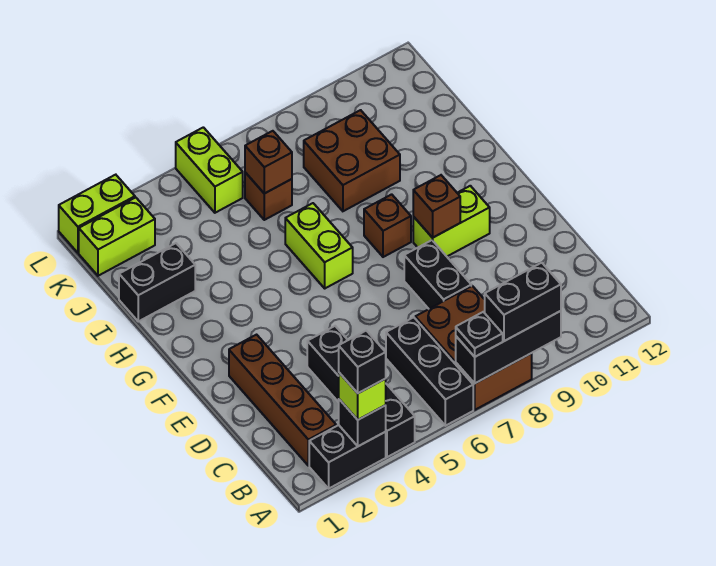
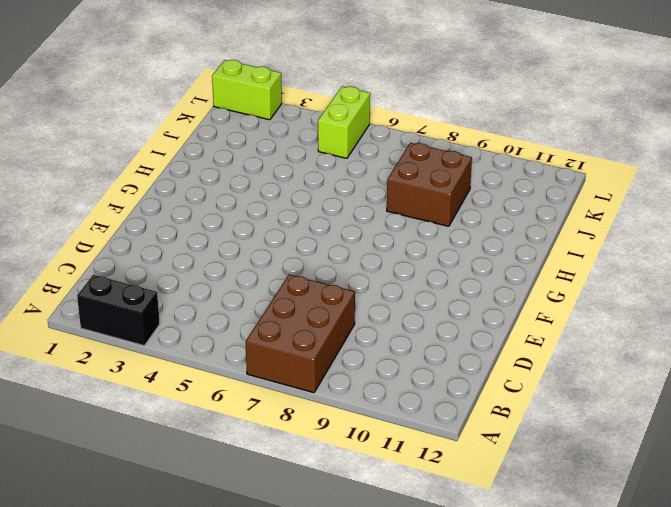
none -> black brick A4:D4 level 1
none -> black brick A6:C6 level 1
none -> brown brick B2:E2 level 1

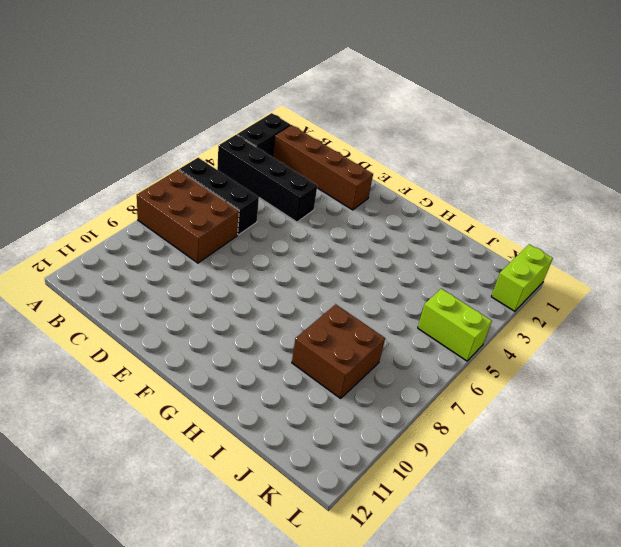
none -> black brick D8:E8 level 1
none -> lime brick F9:F10 level 1
none -> lime brick G6:H6 level 1

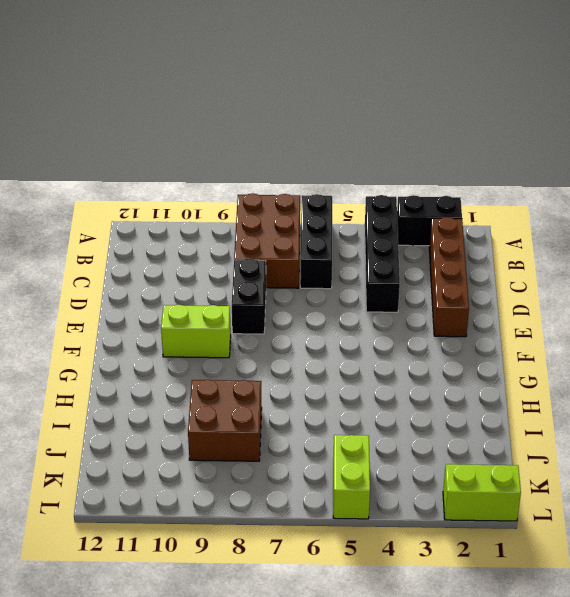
none -> lime brick G6:H6 level 1
none -> brown brick G8 level 1
none -> black brick I1:I2 level 1

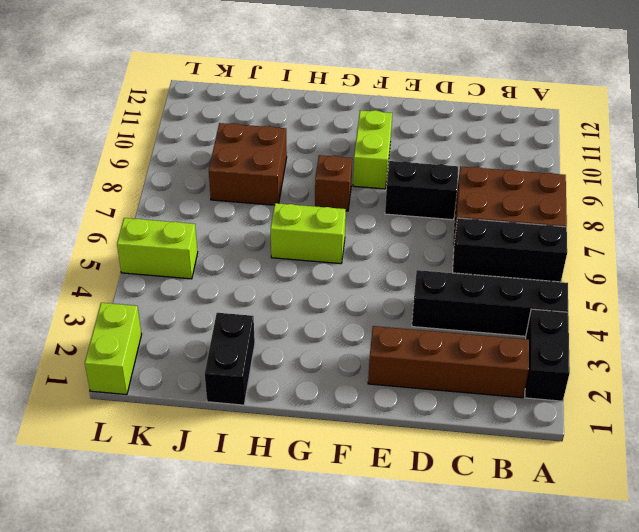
none -> brown brick J6 level 1
none -> lime brick K1:K2 level 1
none -> black brick A3 level 2

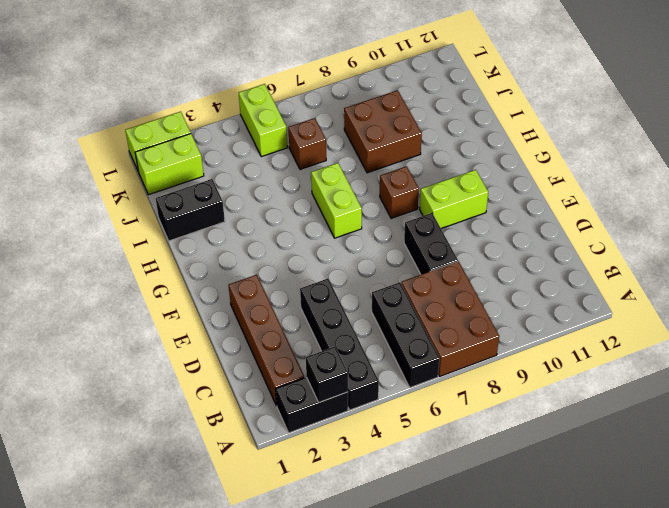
none -> black brick A7:A9 level 2
none -> brown brick F9 level 2
none -> brown brick J6 level 2

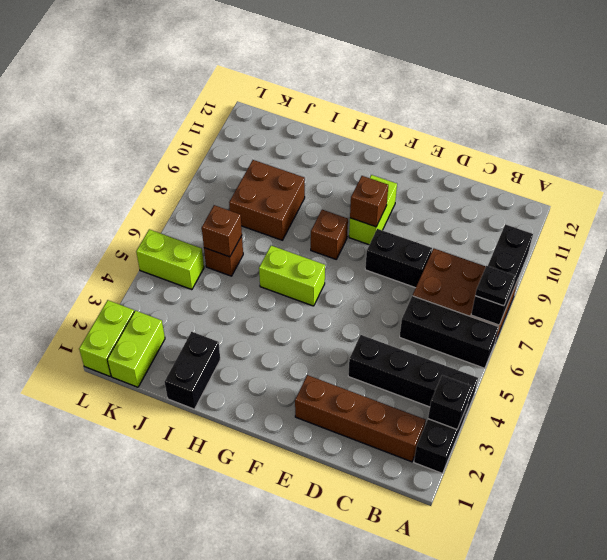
none -> lime brick A3 level 3
none -> black brick A8:A9 level 3
none -> black brick A3 level 4

